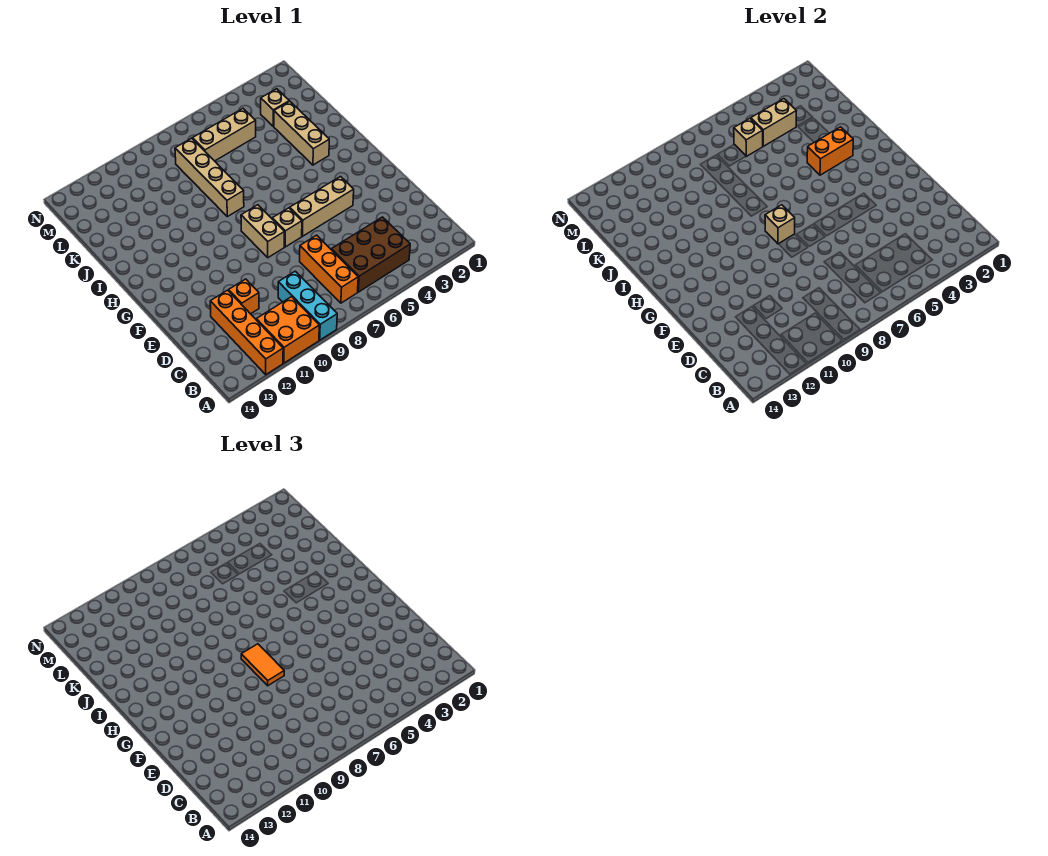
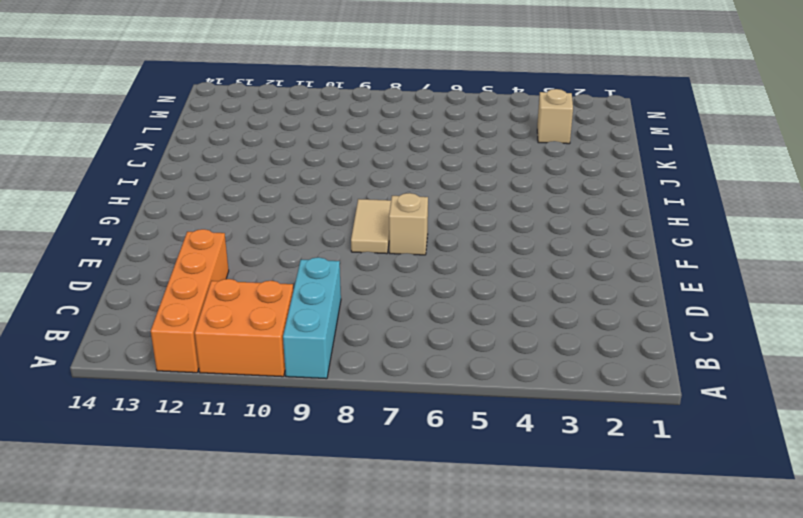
tan tile F8:G8 level 1 -> tan brick F8:G8 level 1
none -> brown brick B4:C6 level 1
none -> orange brick B7:D7 level 1
none -> orange brick D11 level 1

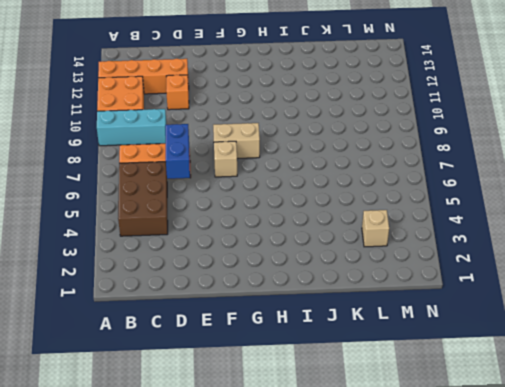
blue brick D6:D7 level 2 -> none
none -> tan brick F4:F6 level 1
none -> tan brick I3:K3 level 1
none -> tan brick I8:L8 level 1

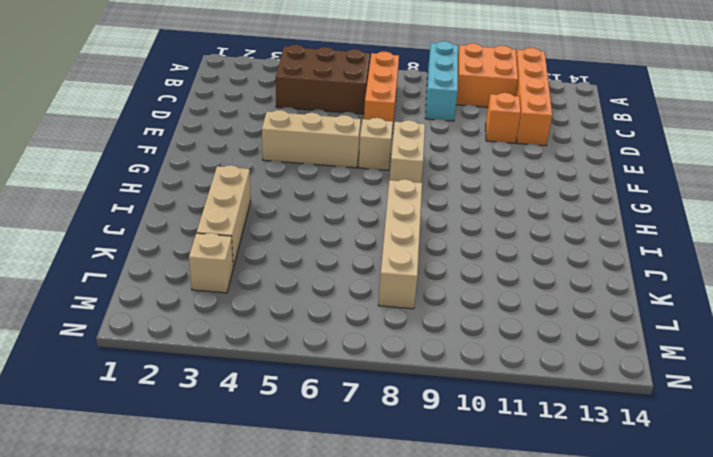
none -> tan brick L5:L7 level 1
none -> tan brick G8 level 2
none -> orange brick I3:I4 level 2

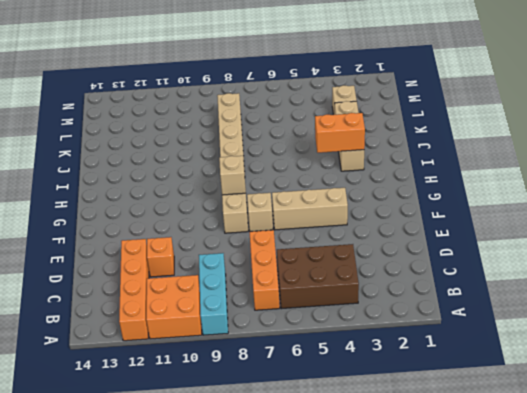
none -> tan brick L5:L7 level 1
none -> tan brick L4:L5 level 2
none -> tan brick L6 level 2

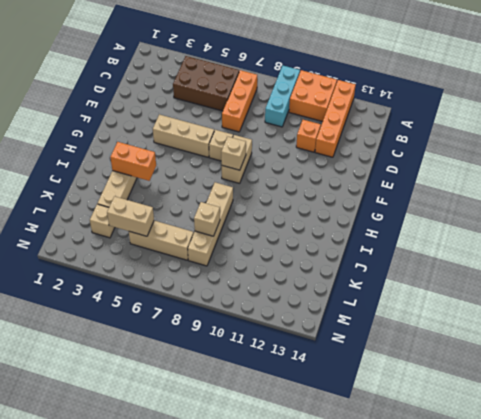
tan brick K8 level 2 -> tan brick L6 level 2
none -> orange tile F8:G8 level 3

